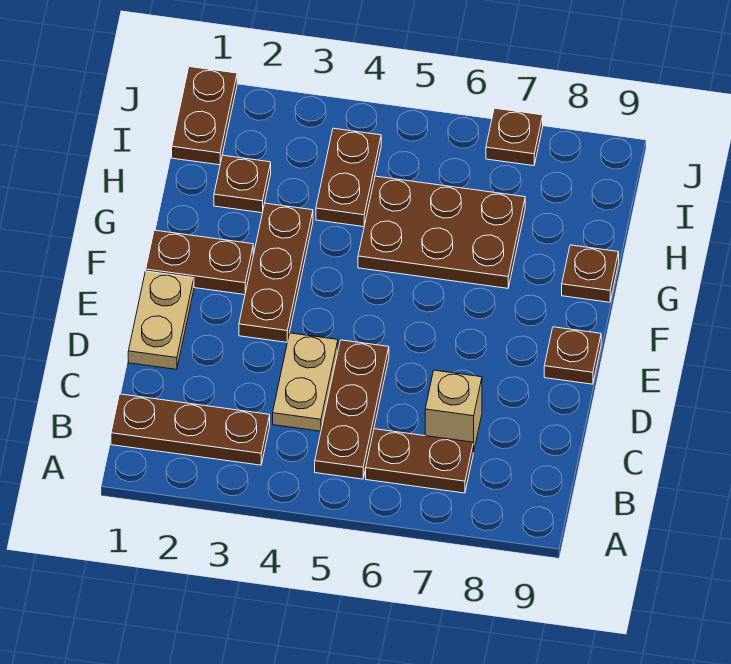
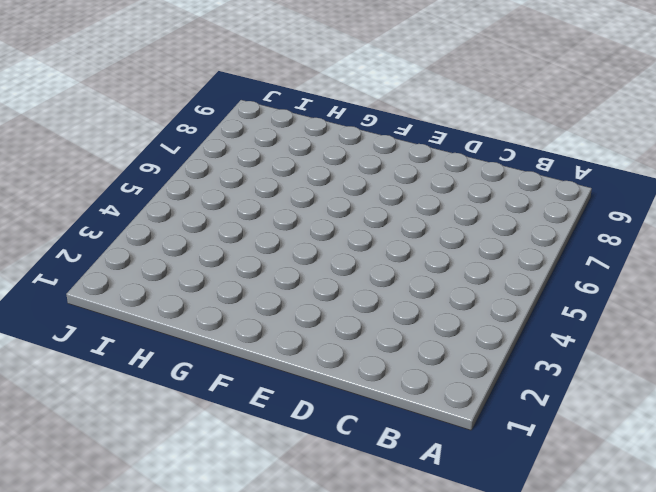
none -> brown plate B1:B3 level 1
none -> brown plate B5:D5 level 1
none -> brown plate B6:B7 level 1

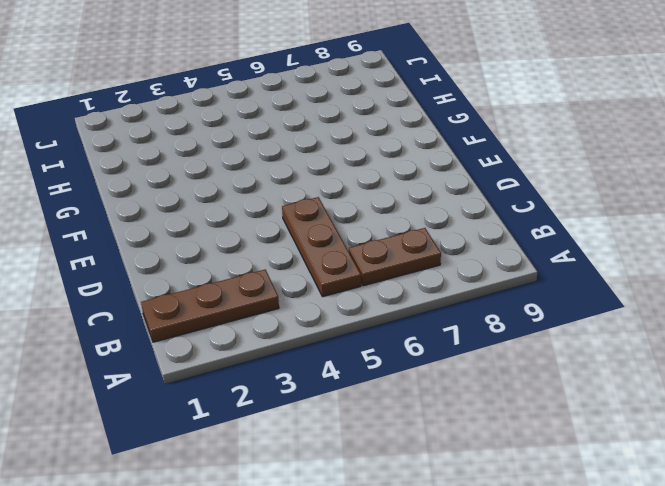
none -> tan plate C4:D4 level 1
none -> tan brick C7 level 1
none -> tan plate D1:E1 level 1

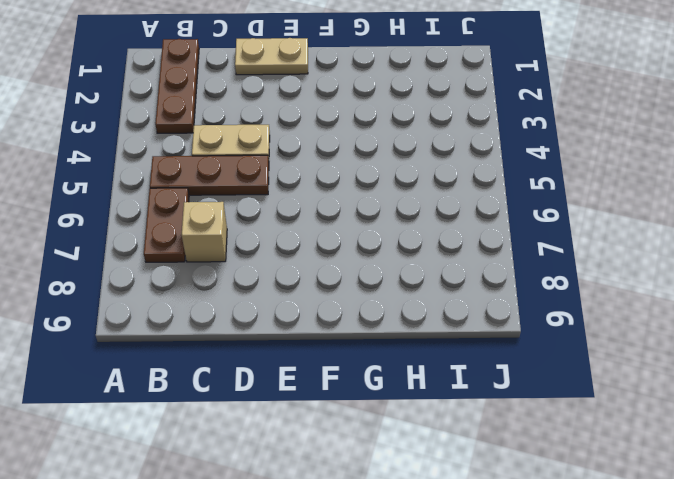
none -> brown plate E3:G3 level 1
none -> brown plate E9 level 1
none -> brown plate F1:F2 level 1

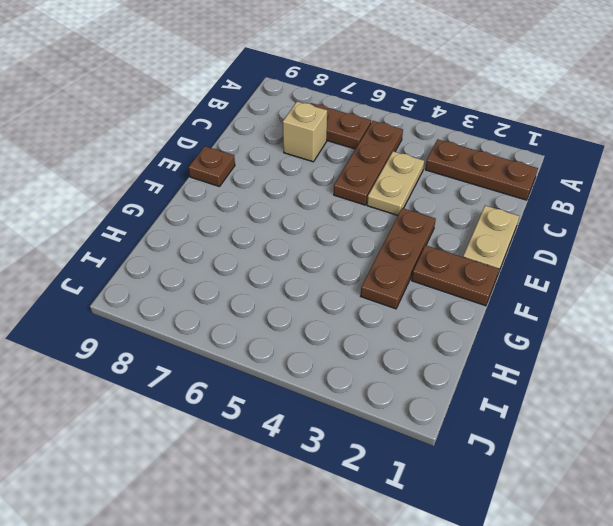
none -> brown plate G5:H7 level 1
none -> brown plate G9 level 1
none -> brown plate H2 level 1

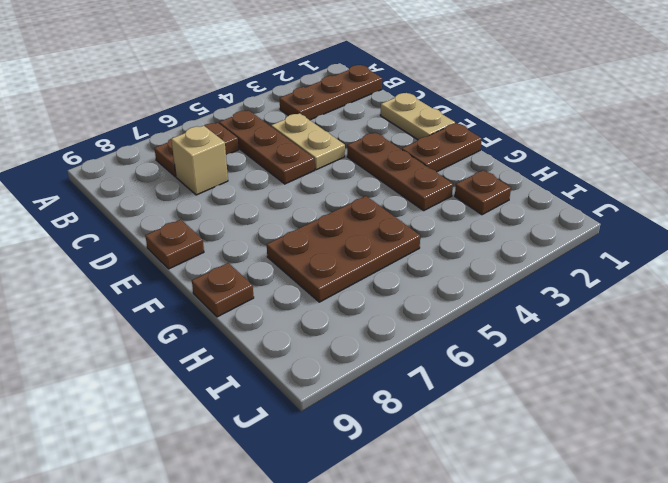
none -> brown plate H4:I4 level 1
none -> brown plate I1:J1 level 1
none -> brown plate J7 level 1

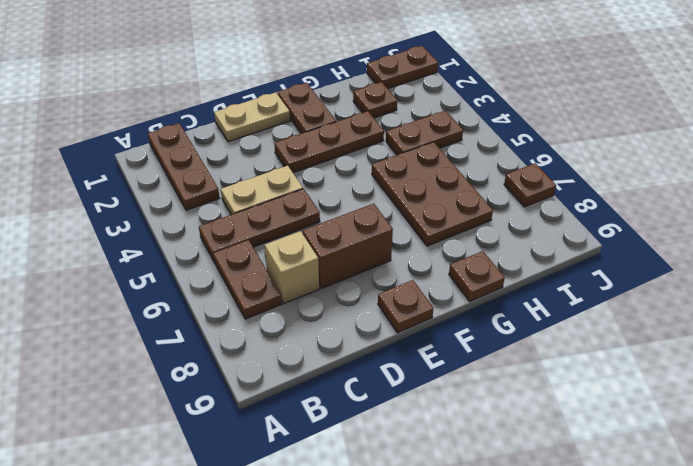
brown brick D7:E7 level 1 -> none

